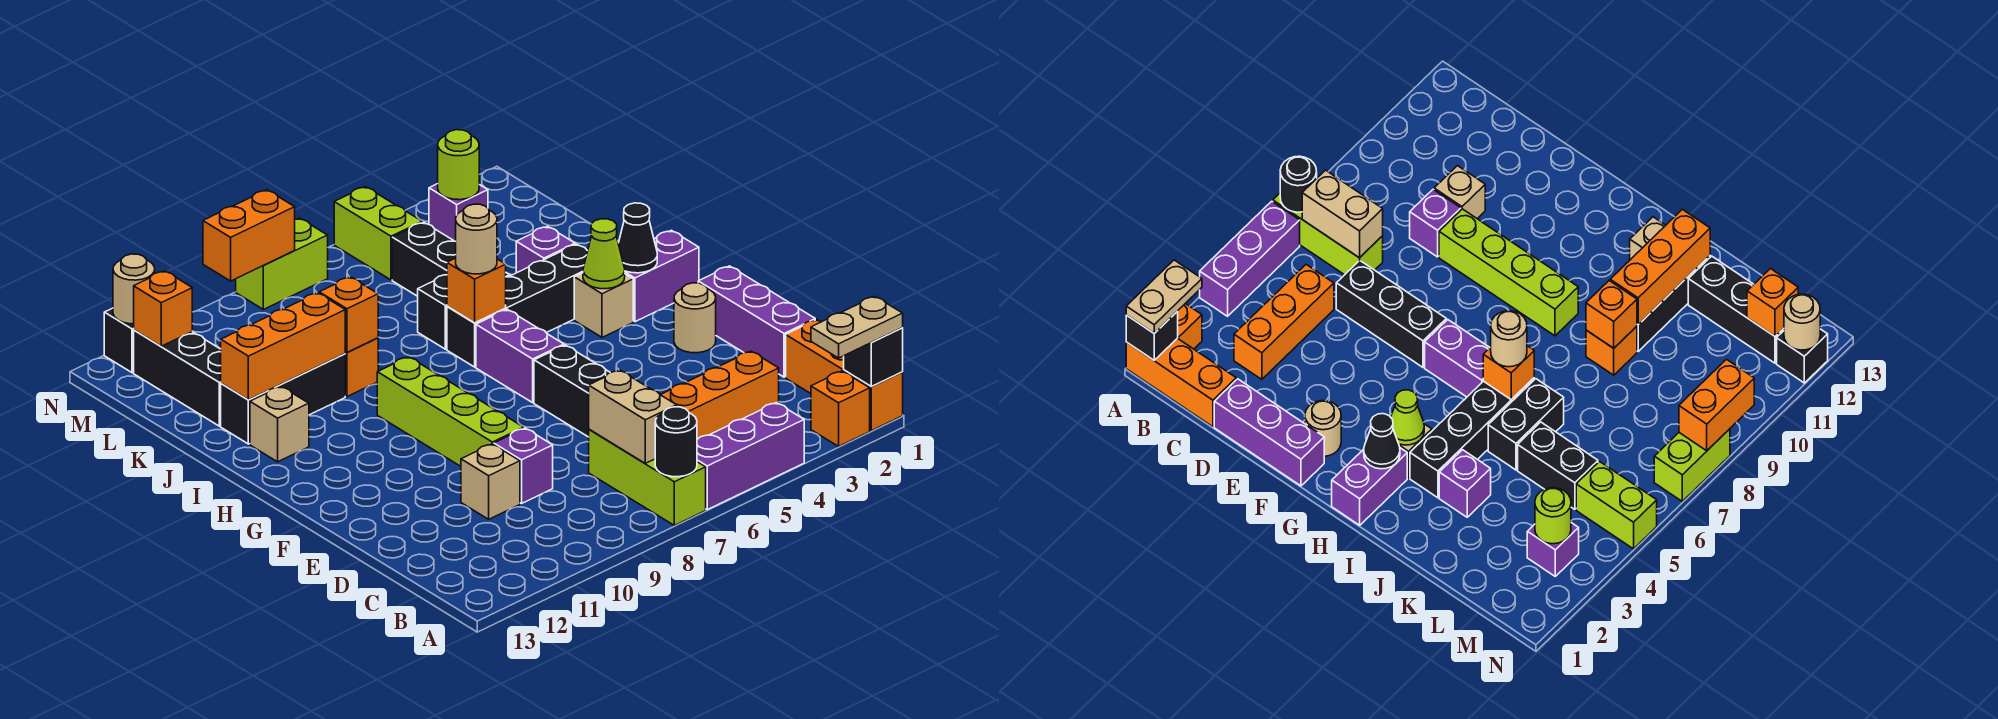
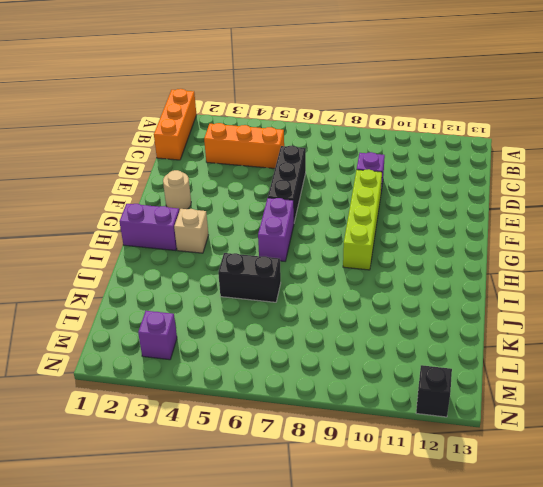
none -> orange brick A2 level 1
none -> purple brick A4:A6 level 1
none -> lime brick A7:C7 level 1
none -> purple brick D1:F1 level 1

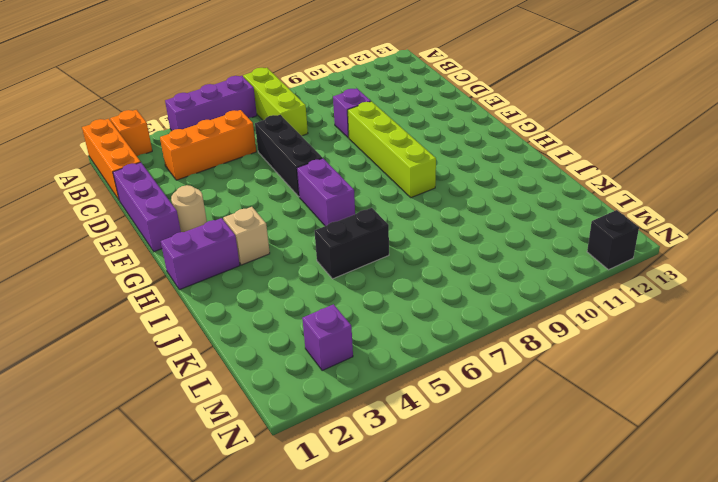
none -> tan brick D10 level 1
none -> black brick I3:I6 level 1
none -> tan brick I12 level 1
none -> purple brick J3 level 1

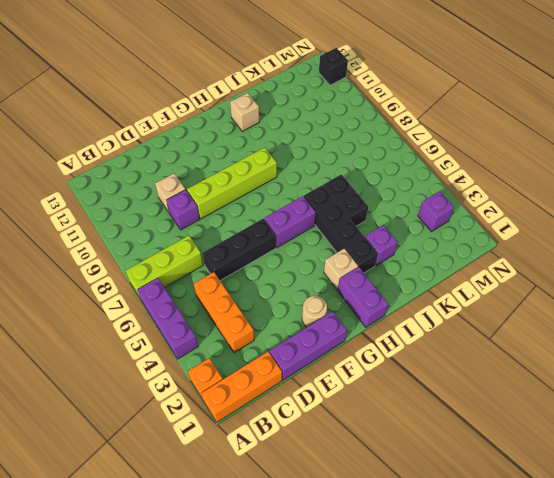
none -> orange brick J9 level 1
none -> black brick J10:J12 level 1
none -> black brick K5:L5 level 1
none -> black brick K12:M12 level 1

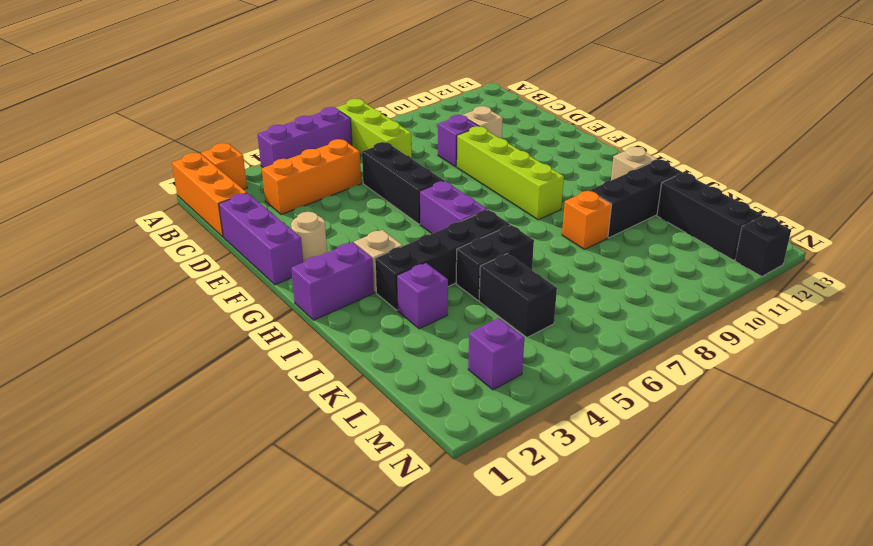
none -> lime brick M5:N5 level 1
none -> lime brick N7:N8 level 1
none -> black brick A1 level 2
none -> black round brick A7 level 2

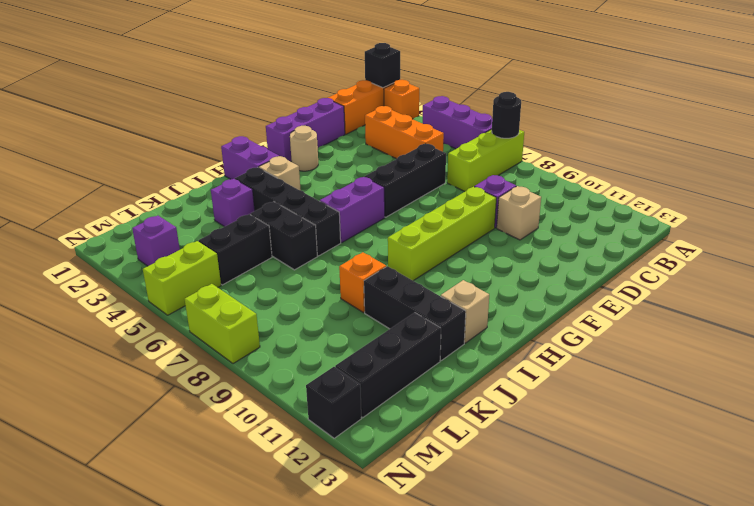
none -> tan brick B7:C7 level 2
none -> black cone H2 level 2
none -> lime cone H3 level 2
none -> orange brick I6 level 2

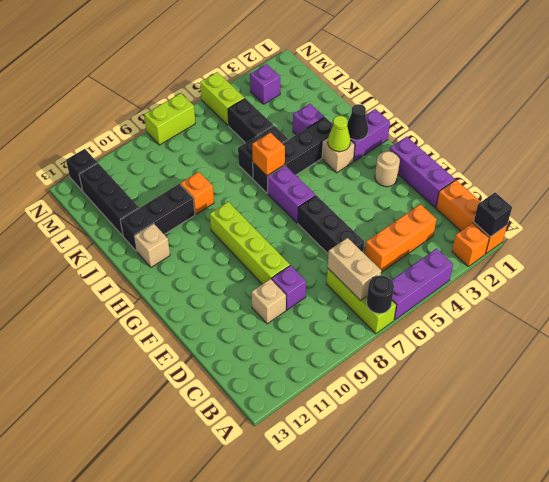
none -> orange brick J9 level 2
none -> orange brick J10:J12 level 2
none -> lime round brick M3 level 2
none -> orange brick M12 level 2

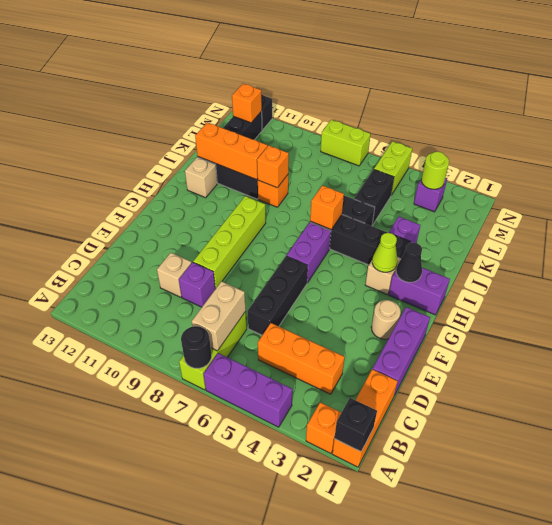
none -> orange brick N8:N9 level 2
none -> tan round brick N12 level 2
none -> tan plate A1:A2 level 3
none -> tan round brick I6 level 3

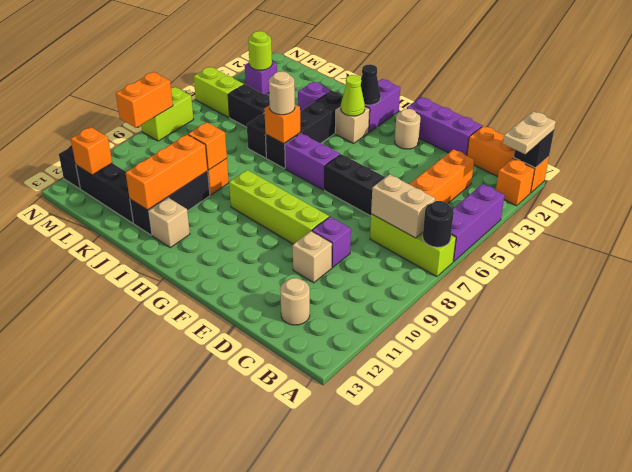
tan round brick C12 level 1 -> tan round brick N12 level 2

